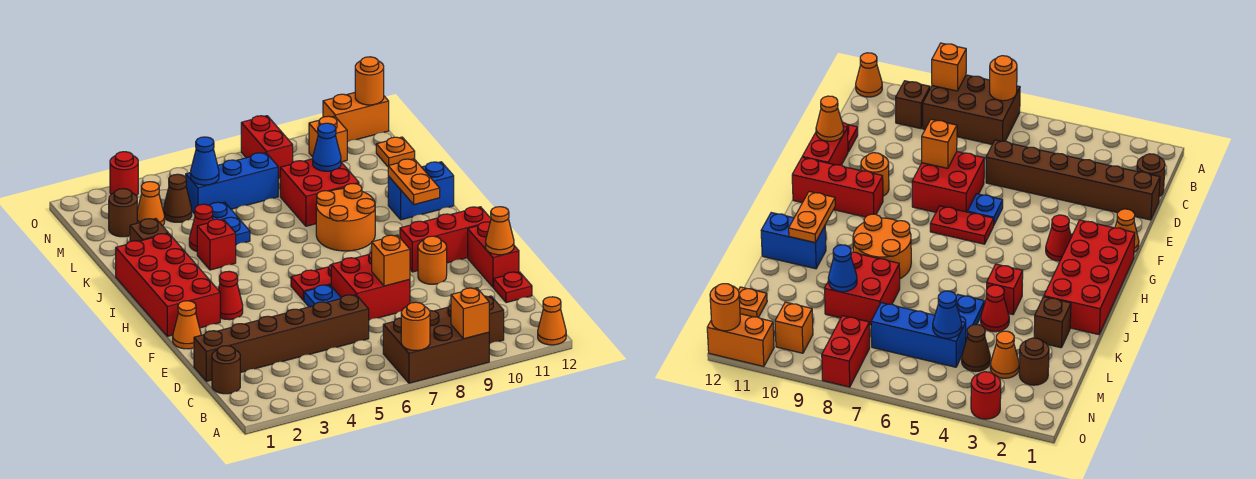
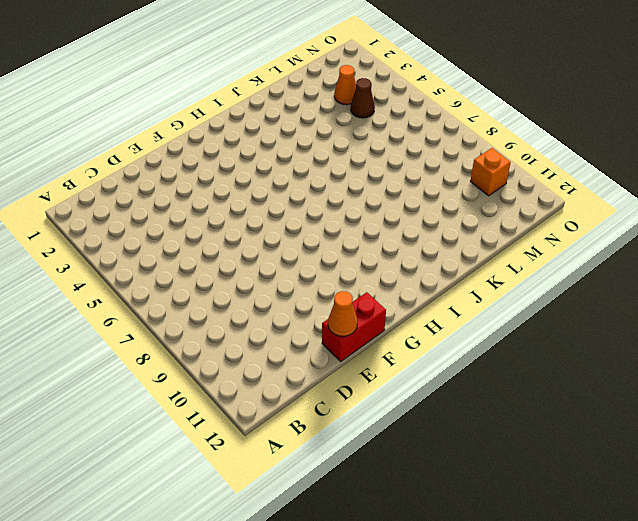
none -> brown brick A7:B9 level 1
none -> orange cone A12 level 1
none -> brown brick B10 level 1
none -> brown round brick C1 level 1

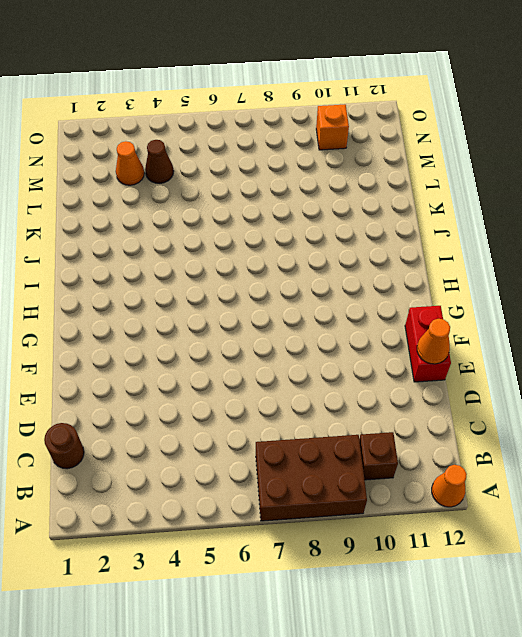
none -> brown brick D1:D6 level 1
none -> red plate D12 level 1
none -> red brick E7:F8 level 1
none -> orange cone F1 level 1

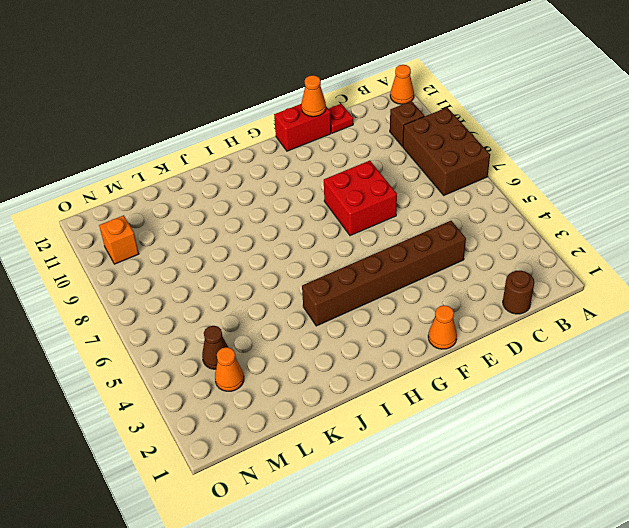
brown brick D4:I4 level 1 -> brown brick D1:D6 level 1
none -> blue plate F6 level 1
none -> orange round brick F10 level 1
none -> red brick G1:J2 level 1
none -> red cone G3 level 1

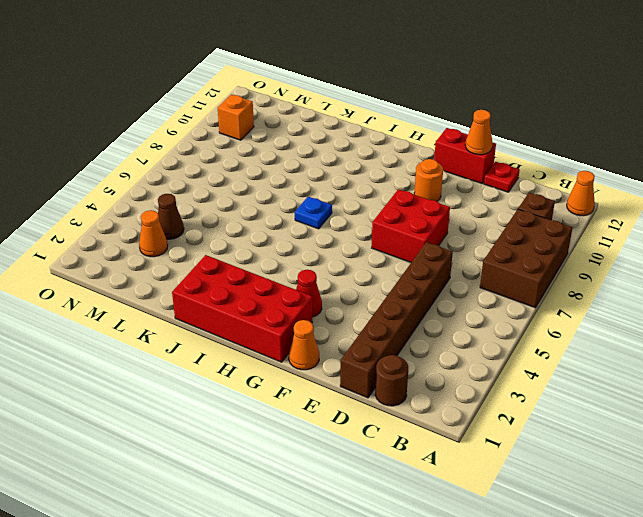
blue plate I7 level 1 -> blue plate F6 level 1
none -> red plate G6:G7 level 1
none -> red brick G10:G12 level 1
none -> orange round brick I8:J9 level 1
none -> red brick J4 level 1

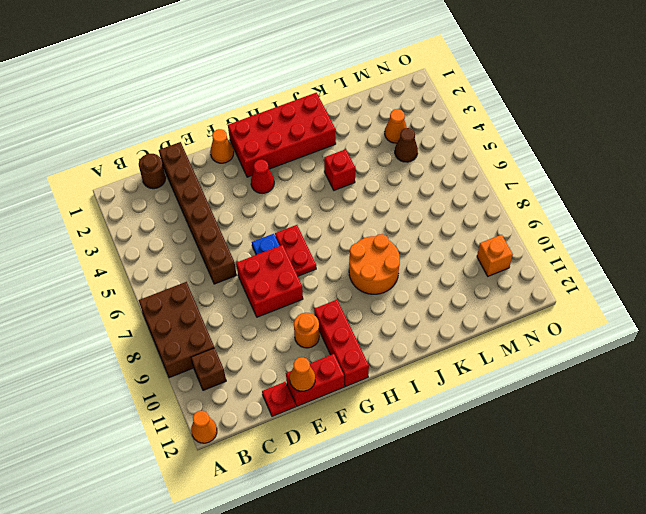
none -> blue brick J11:J12 level 1
none -> brown brick K2 level 1
none -> red cone K4 level 1
none -> blue plate K5:L5 level 1

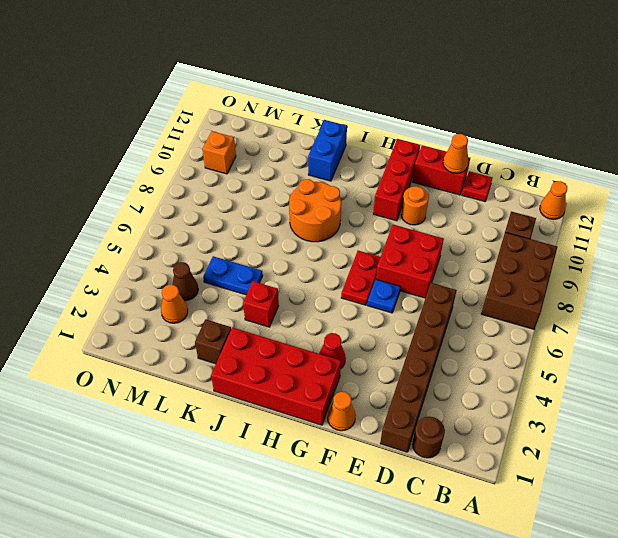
none -> red cone K4 level 1
none -> red brick K8:L9 level 1
none -> brown round brick M2 level 1
none -> blue brick M5:M7 level 1

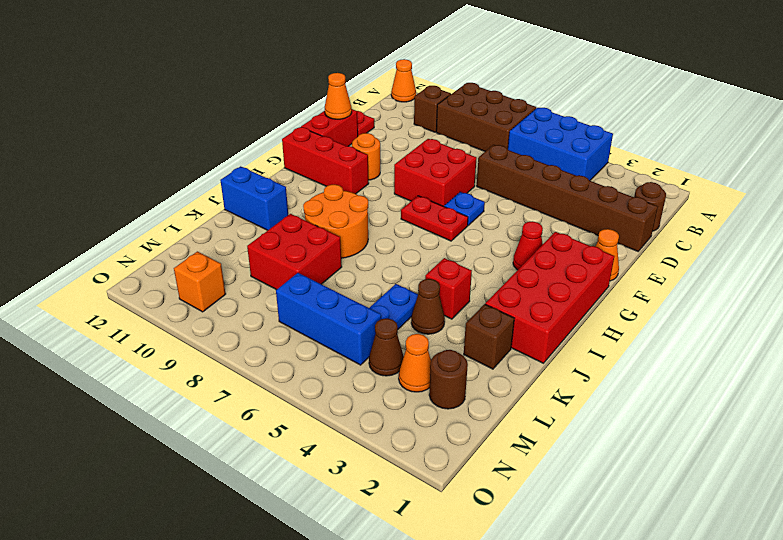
blue brick A4:B6 level 1 -> none
brown cone K4 level 1 -> red cone K4 level 1
none -> orange plate M12 level 1
none -> red brick N8:O8 level 1
none -> red round brick O3 level 1
none -> orange brick O11:O12 level 1

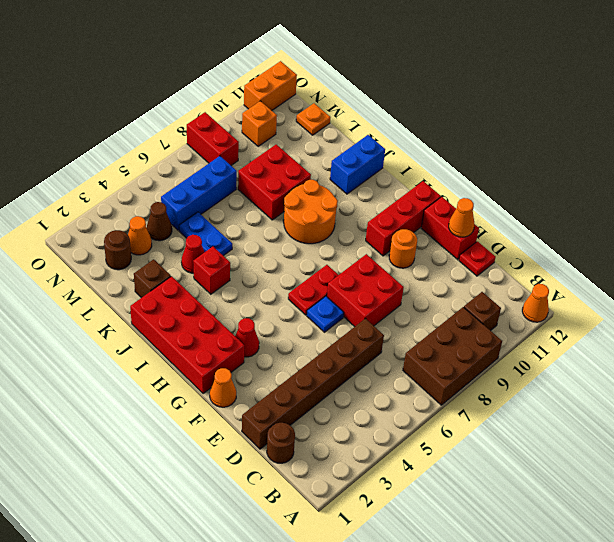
none -> red round brick O3 level 1
none -> orange round brick A7 level 2
none -> orange brick A9 level 2
none -> orange brick E8 level 2

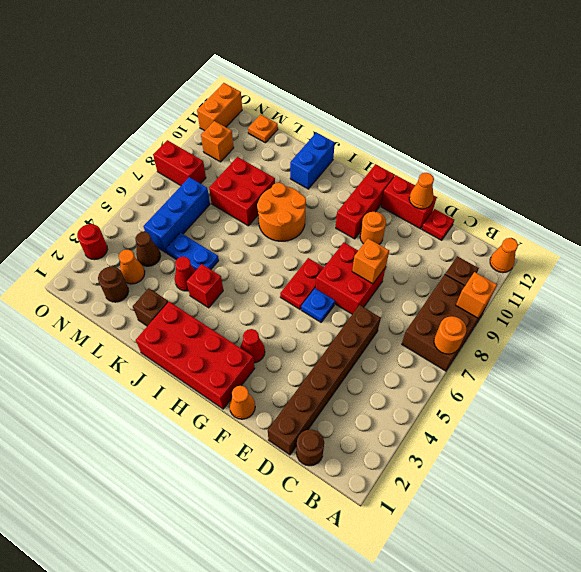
none -> orange plate I11:J11 level 2
none -> blue cone L9 level 2
none -> blue cone M5 level 2
none -> orange round brick O12 level 2

